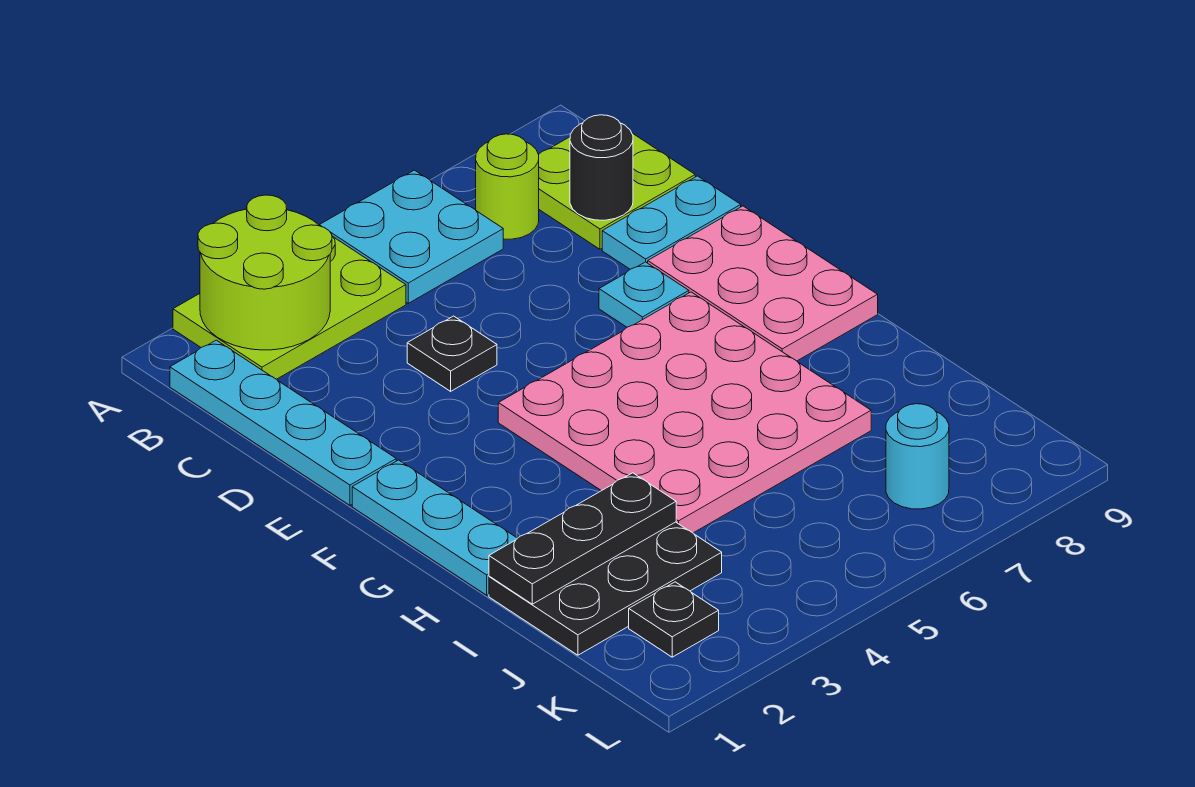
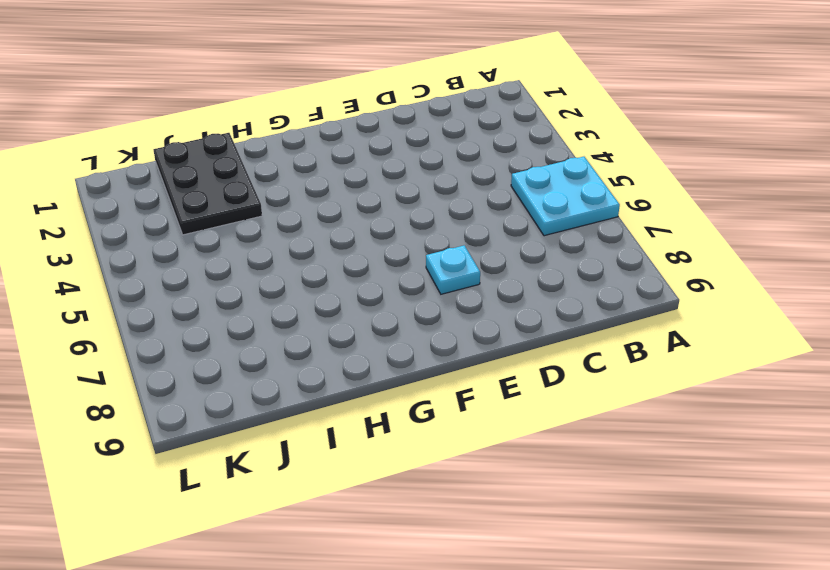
none -> lime plate A2:B4 level 1
none -> cyan plate B1:E1 level 1
none -> lime round brick B7 level 1

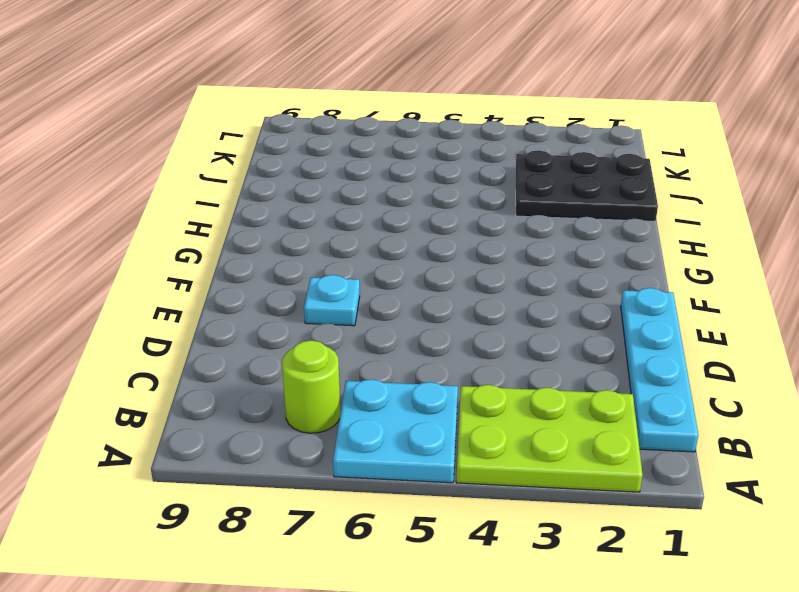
none -> lime plate B8:C9 level 1
none -> black plate D4 level 1
none -> cyan plate D8:D9 level 1

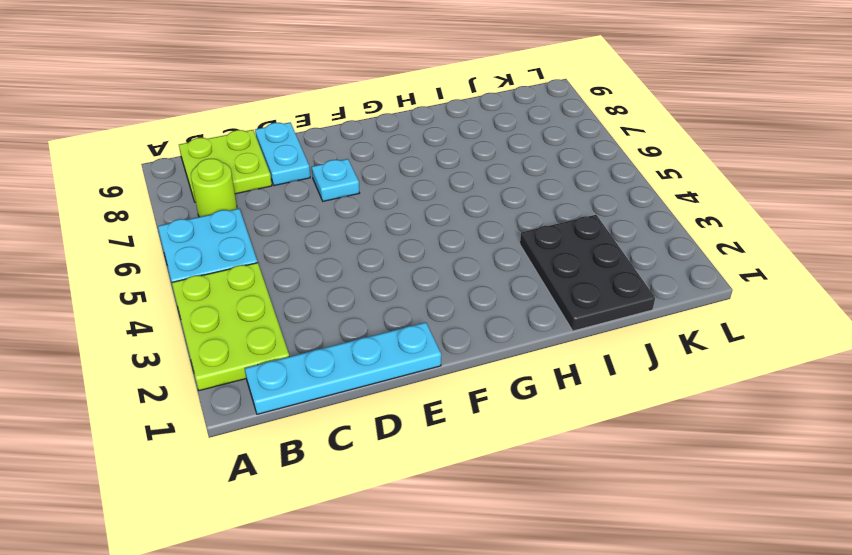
none -> black plate D4 level 1
none -> pink plate E8:G9 level 1
none -> cyan plate F1:H1 level 1

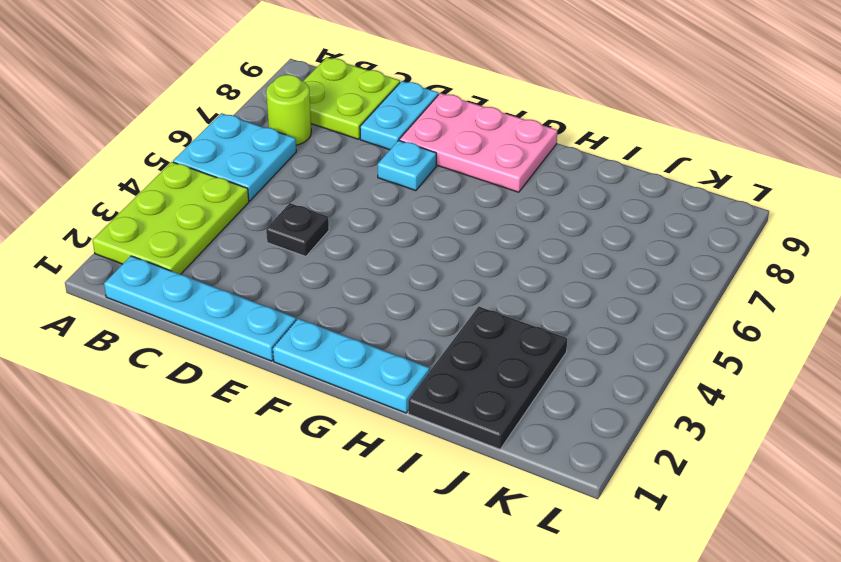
none -> pink plate F4:I7 level 1
none -> black plate K2 level 1
none -> cyan round brick K7 level 1

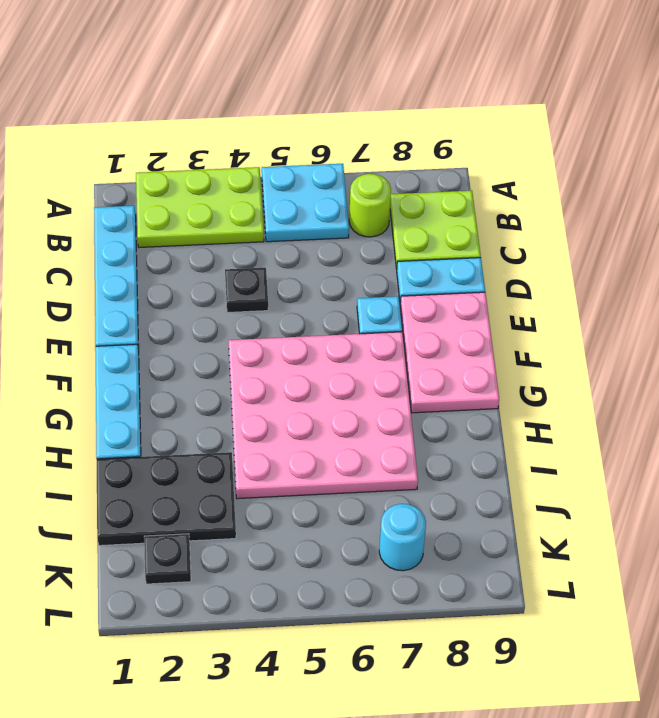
none -> lime round brick A2:B3 level 2
none -> black round brick C8 level 2
none -> black plate I1:I3 level 2

